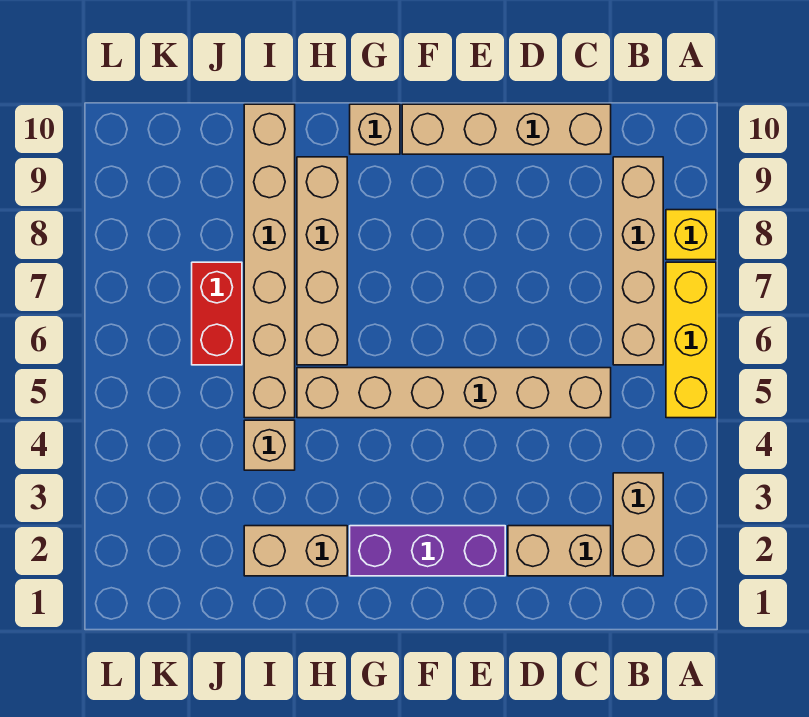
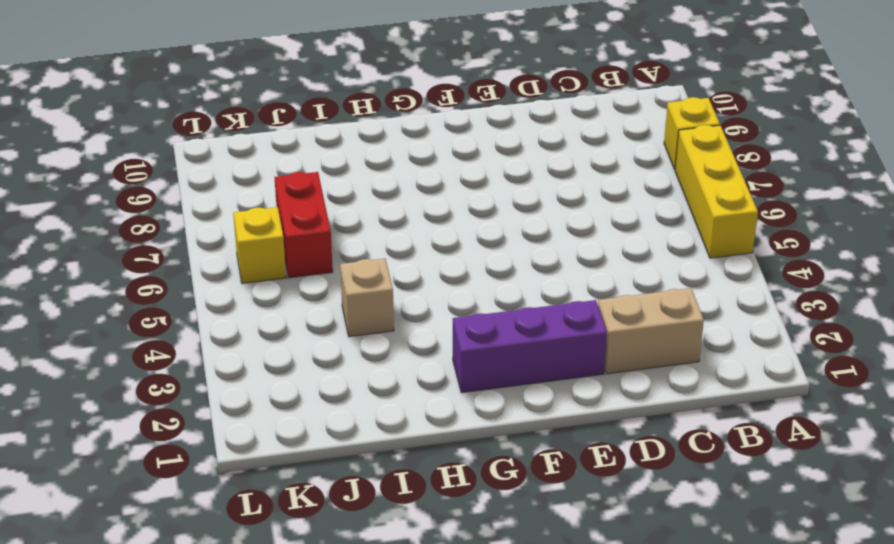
yellow brick K6 level 1 -> none
none -> tan brick B2:B3 level 1
none -> tan brick B6:B9 level 1
none -> tan brick C5:H5 level 1

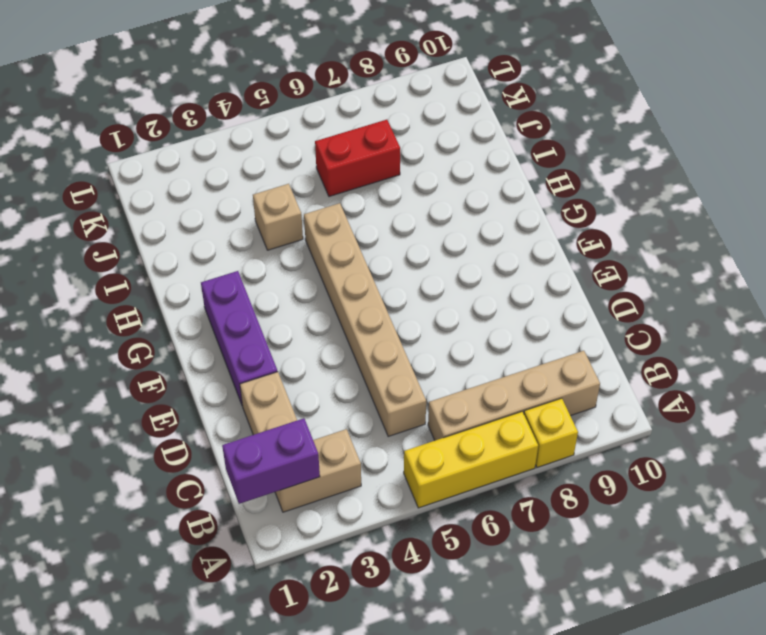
purple brick B1:B2 level 2 -> none
none -> tan brick C10:F10 level 1
none -> tan brick G10 level 1
none -> tan brick H2:I2 level 1

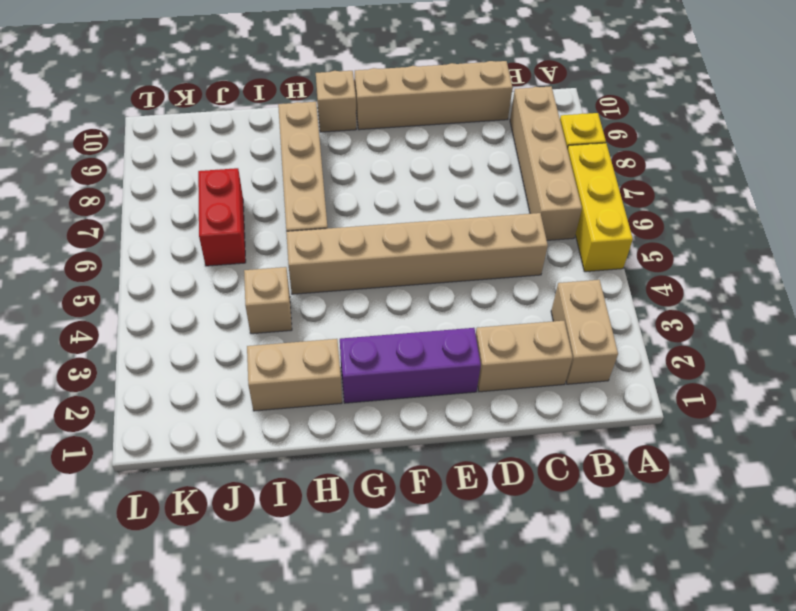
none -> tan brick I5:I10 level 1

